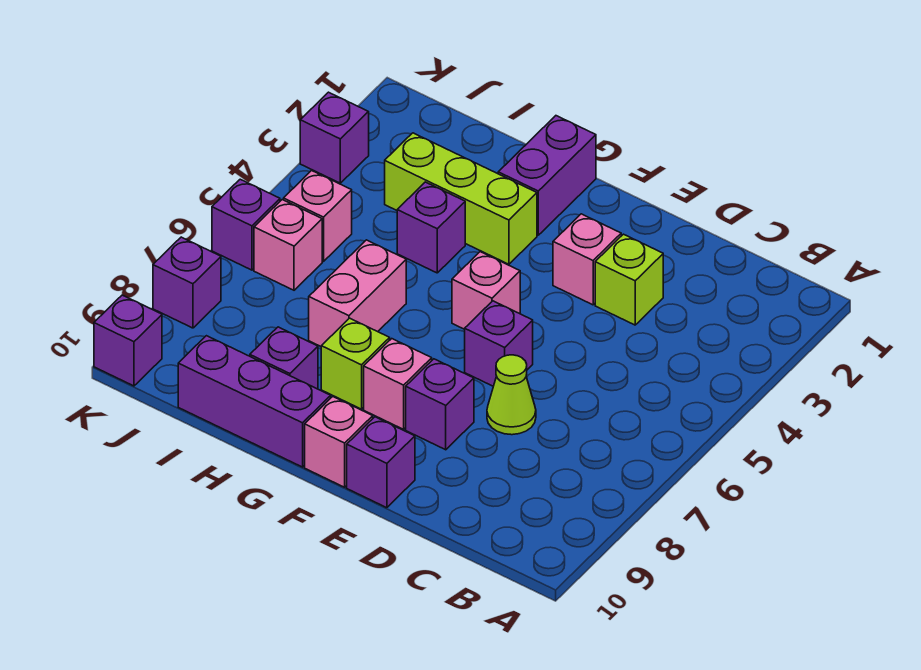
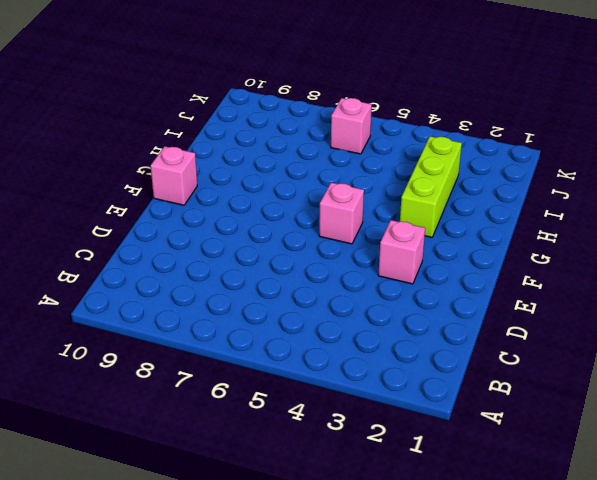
none -> lime brick D3 level 1
none -> lime cone D7 level 1
none -> purple brick E6 level 1

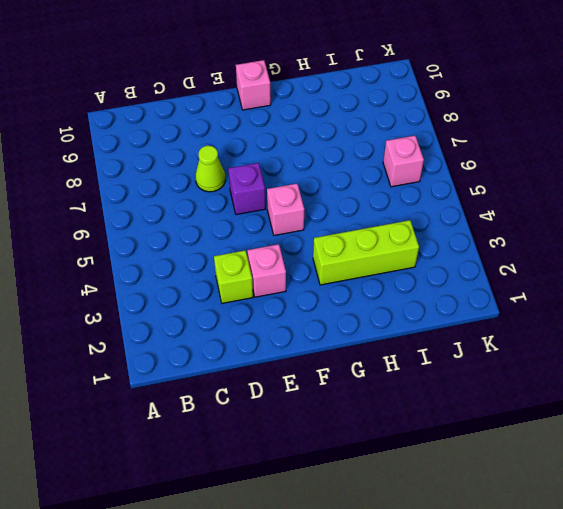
none -> purple brick E8 level 1
none -> purple brick E10 level 1
none -> pink brick F8 level 1

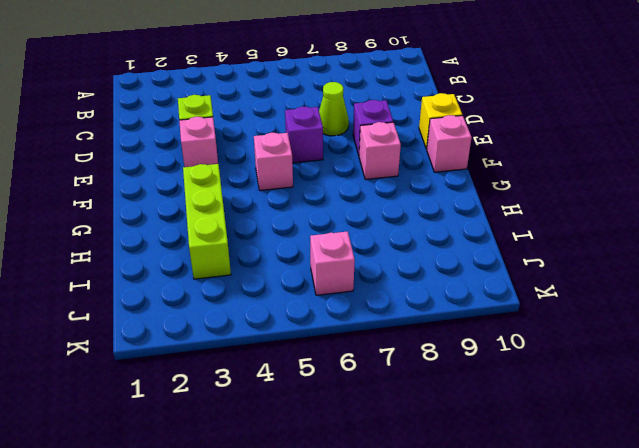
yellow brick E10 level 1 -> purple brick E10 level 1
none -> purple brick G1:G2 level 1
none -> lime brick G8 level 1
none -> purple brick G10:I10 level 1

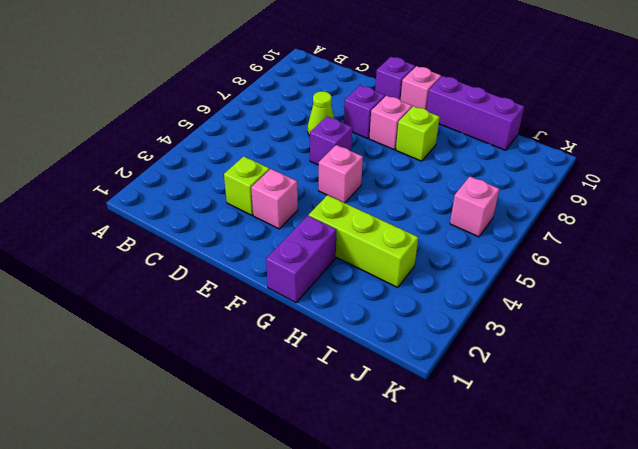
none -> purple brick H4 level 1
none -> pink brick H6:H7 level 1
none -> purple brick H9 level 1

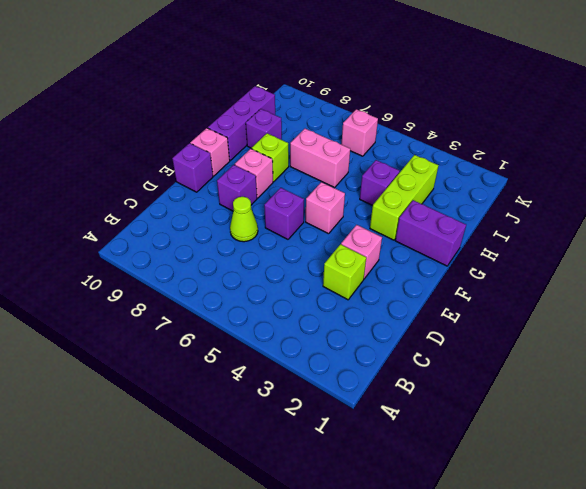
none -> pink brick J5 level 1
none -> purple brick K3 level 1
none -> purple brick K6 level 1

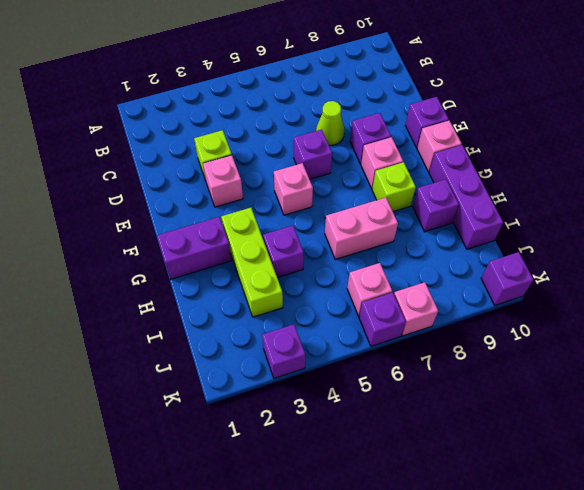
pink brick K7 level 1 -> pink brick J5 level 1
none -> purple brick K8 level 1

